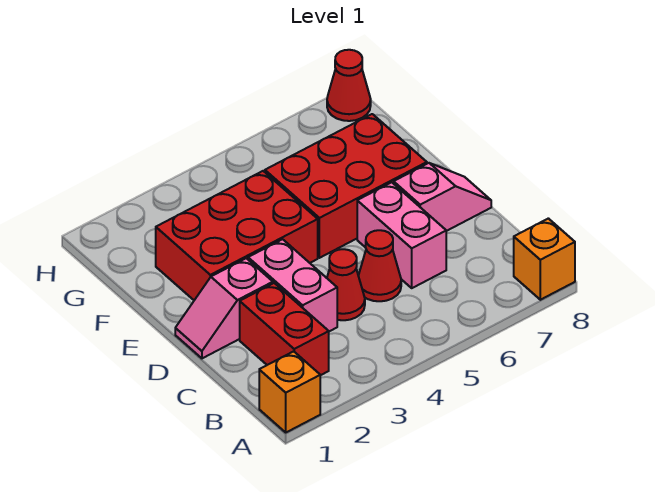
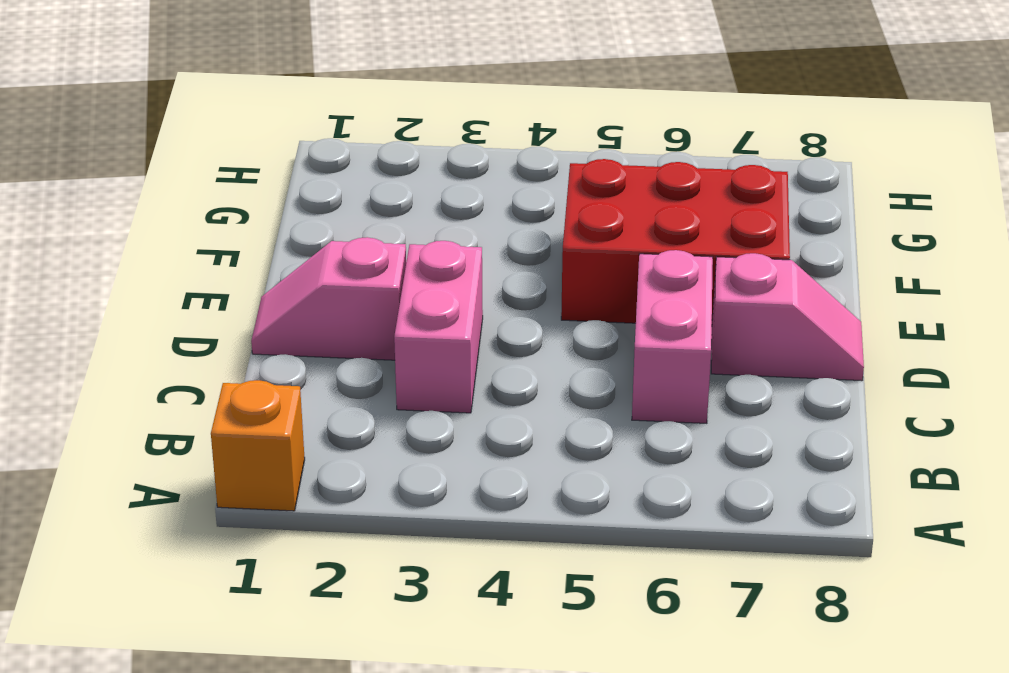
none -> orange brick A8 level 1
none -> red brick B2:C2 level 1
none -> red cone C4 level 1

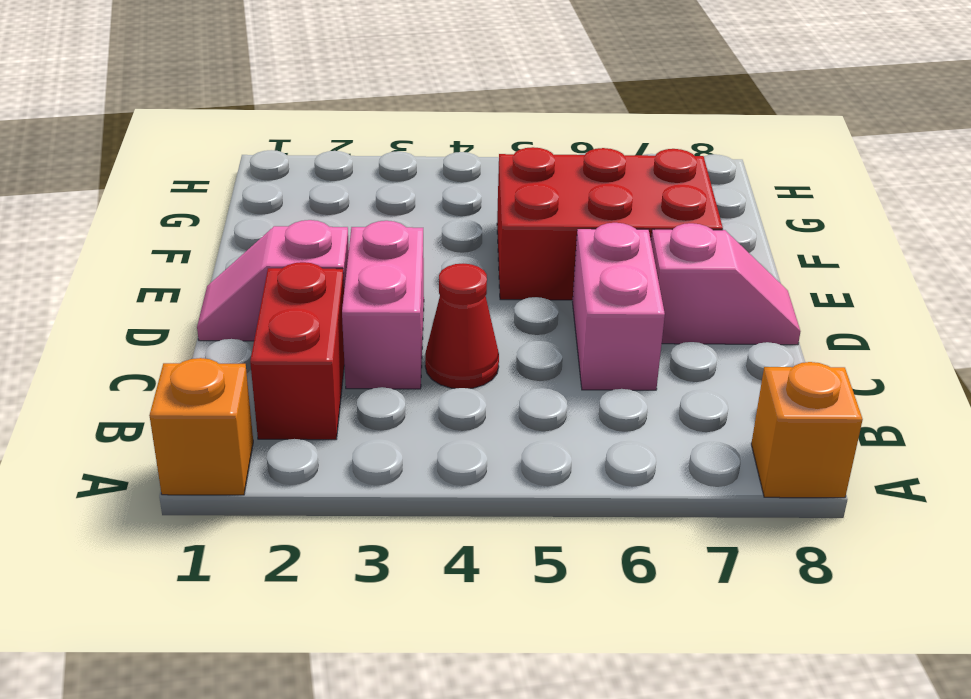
none -> red cone C5 level 1
none -> red brick E2:F4 level 1
none -> red cone H8 level 1

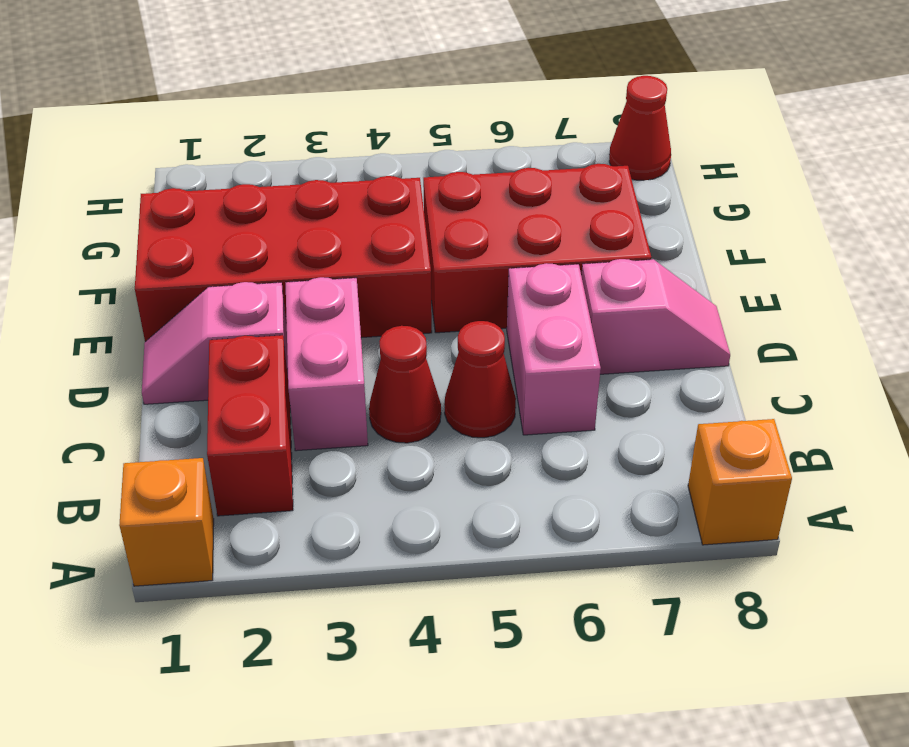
red brick E1:F4 level 1 -> red brick E2:F4 level 1

